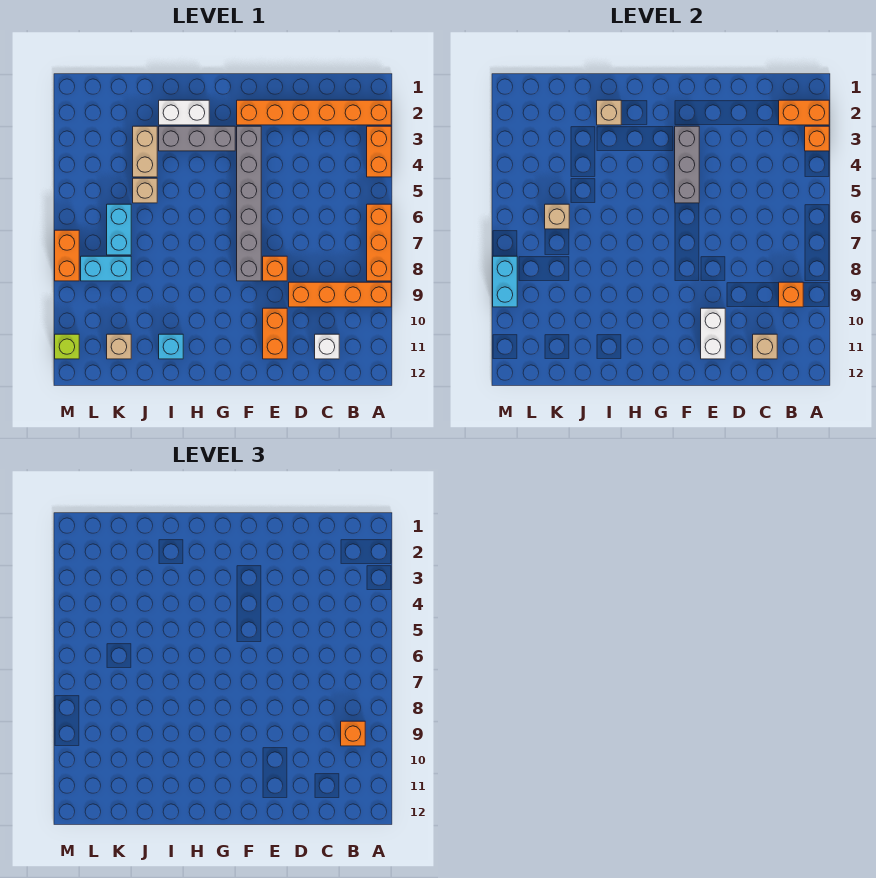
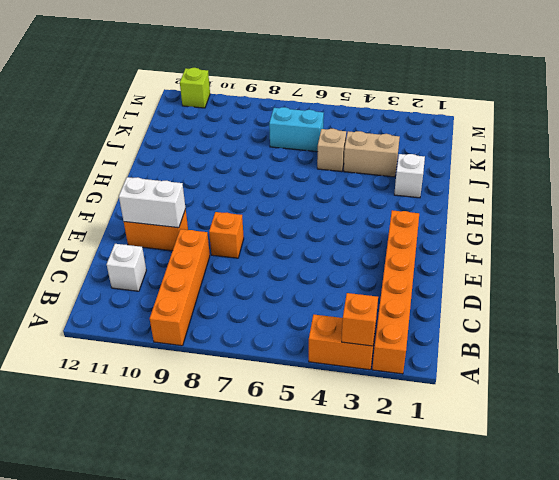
white brick I2 level 1 -> white brick H2:I2 level 1
none -> orange brick A6:A8 level 1
none -> grey brick F3:F8 level 1
none -> grey brick G3:I3 level 1

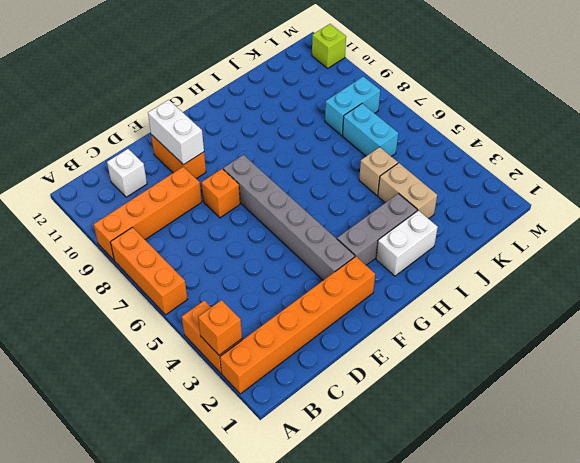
none -> cyan brick I11 level 1
none -> tan brick K11 level 1
none -> orange brick M7:M8 level 1

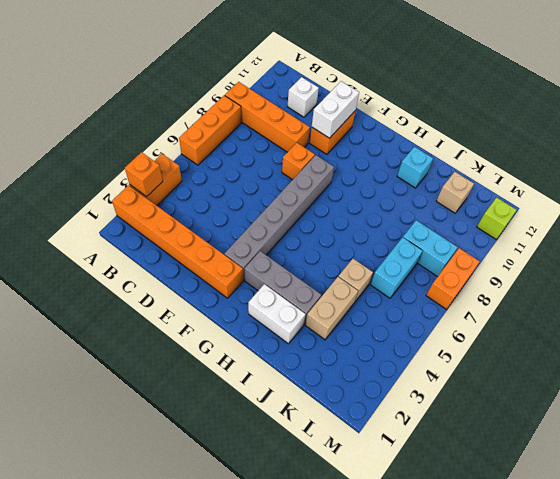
none -> orange brick A2:B2 level 2
none -> orange brick B9 level 2
none -> tan brick C11 level 2

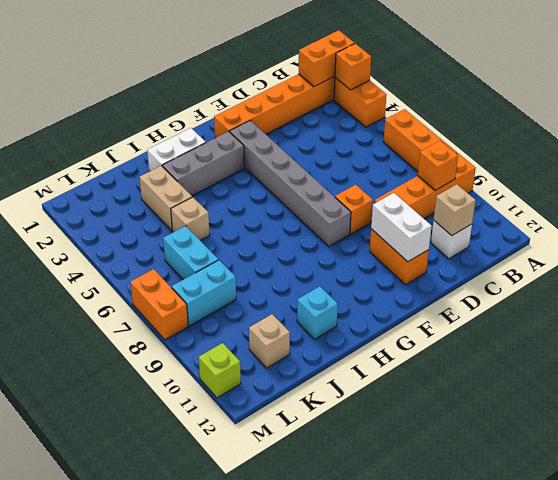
none -> grey brick F3:F5 level 2
none -> tan brick I2 level 2
none -> tan brick K6 level 2

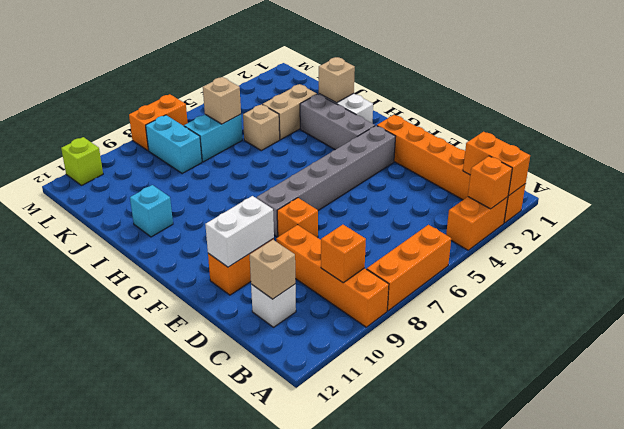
none -> tan brick K11 level 1
none -> grey brick F3:F5 level 2
none -> cyan brick M8:M9 level 2

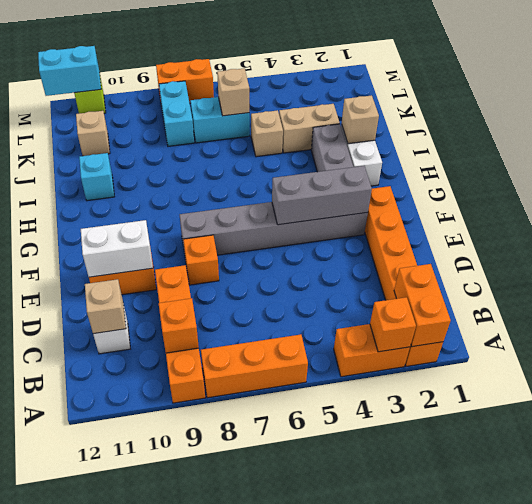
cyan brick M11:M12 level 2 -> cyan brick M8:M9 level 2
none -> orange brick B9 level 3

